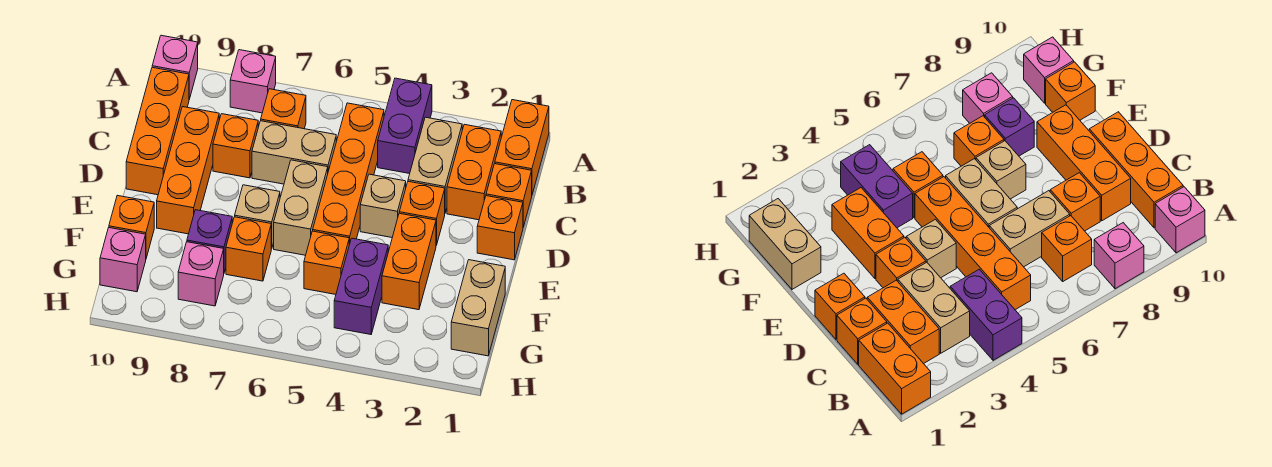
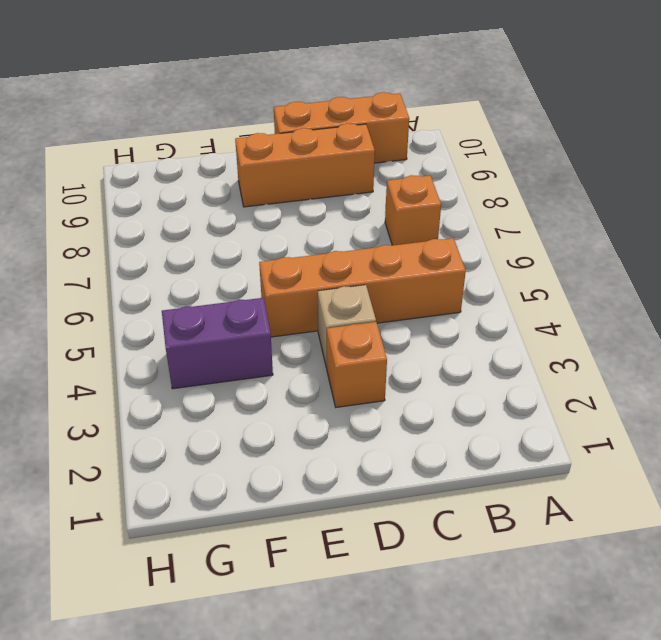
none -> orange brick A1:B1 level 1
none -> purple brick A4:B4 level 1
none -> pink brick A8 level 1

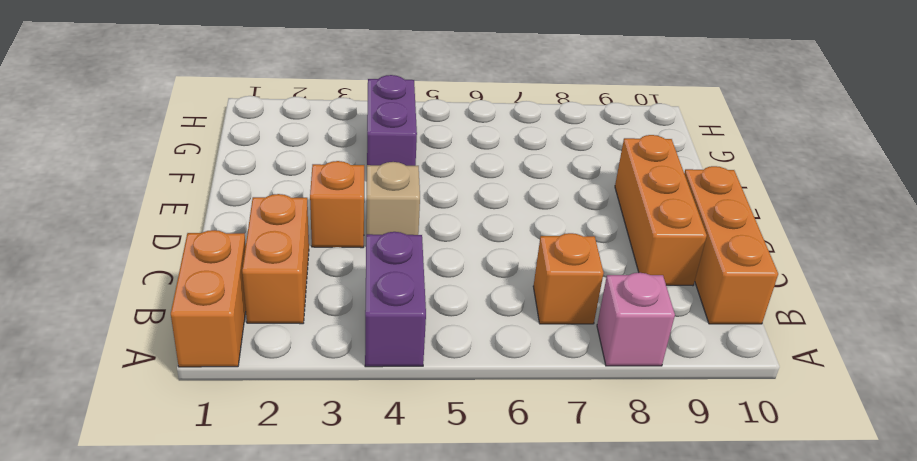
none -> pink brick A10 level 1
none -> tan brick B3:C3 level 1
none -> orange brick B5:E5 level 1

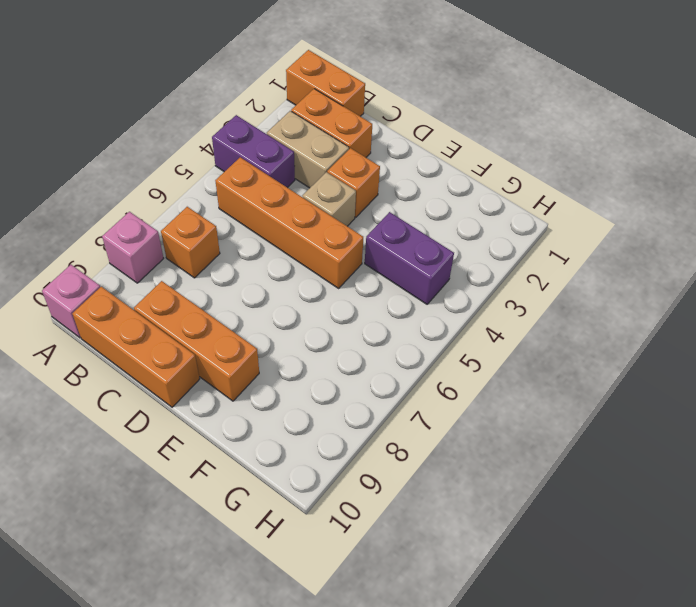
none -> orange brick C1 level 1
none -> tan brick C6:C7 level 1
none -> orange brick C8 level 1

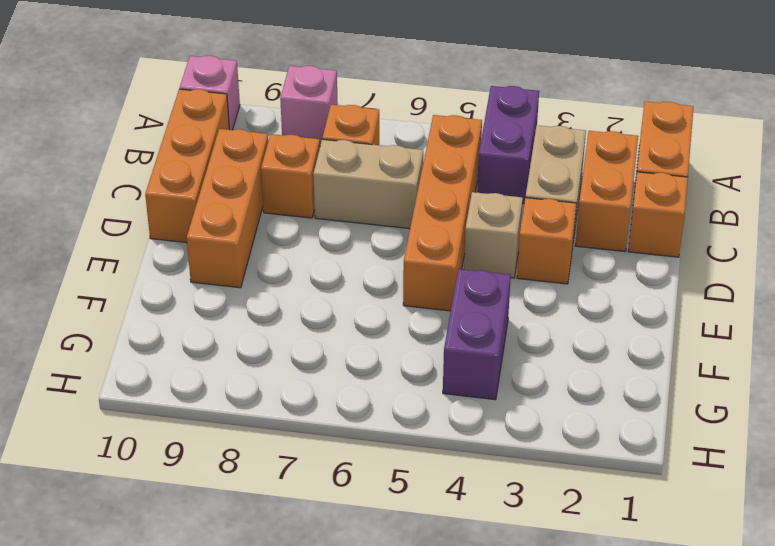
none -> orange brick D1 level 1
none -> tan brick D6:E6 level 1
none -> orange brick E3:F3 level 1

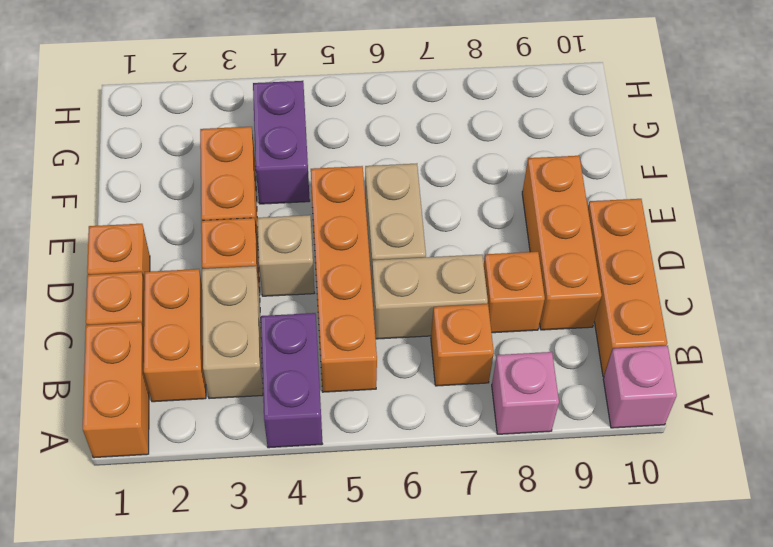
none -> tan brick E7 level 1
none -> tan brick F1:G1 level 1
none -> orange brick F5 level 1

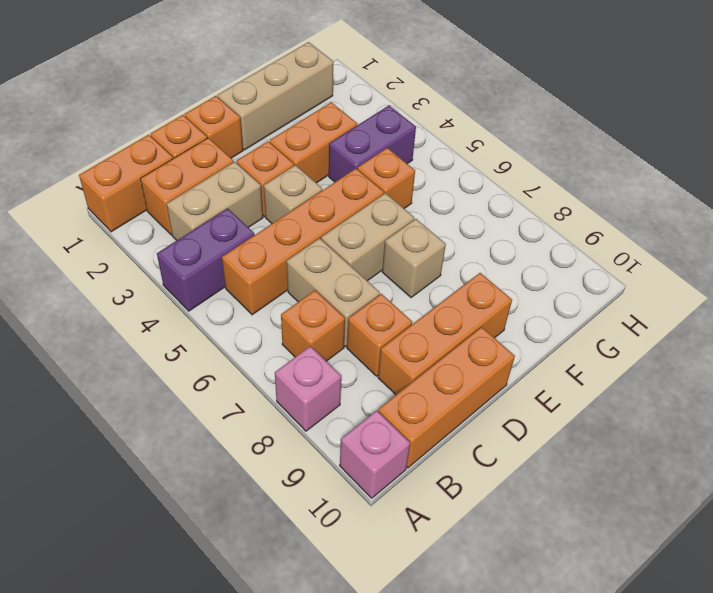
tan brick E1:G1 level 1 -> tan brick F1:G1 level 1
none -> orange brick F7 level 1
none -> purple brick F8 level 1
none -> orange brick F10 level 1

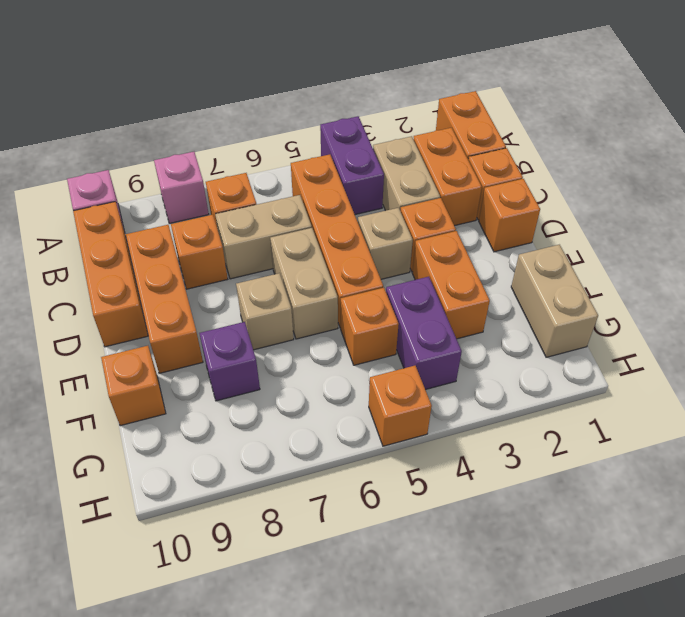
orange brick H5 level 1 -> orange brick F7 level 1
none -> pink brick G8 level 1
none -> pink brick G10 level 1

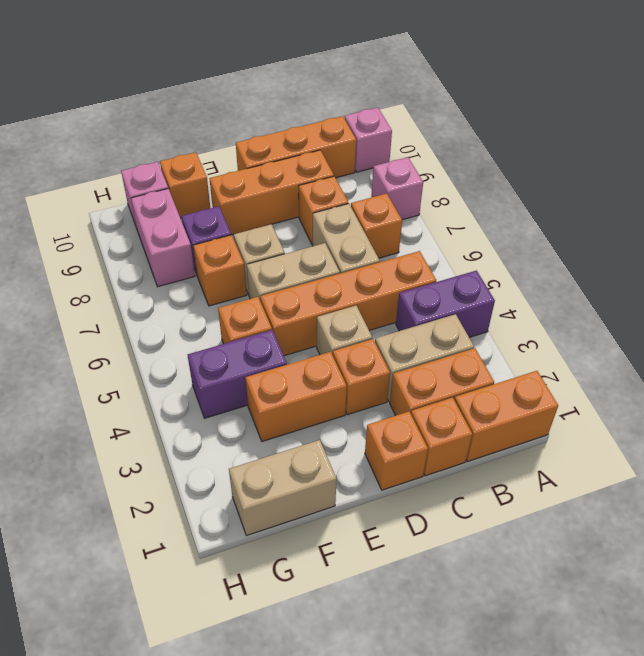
pink brick G8:G9 level 1 -> pink brick G8 level 1

